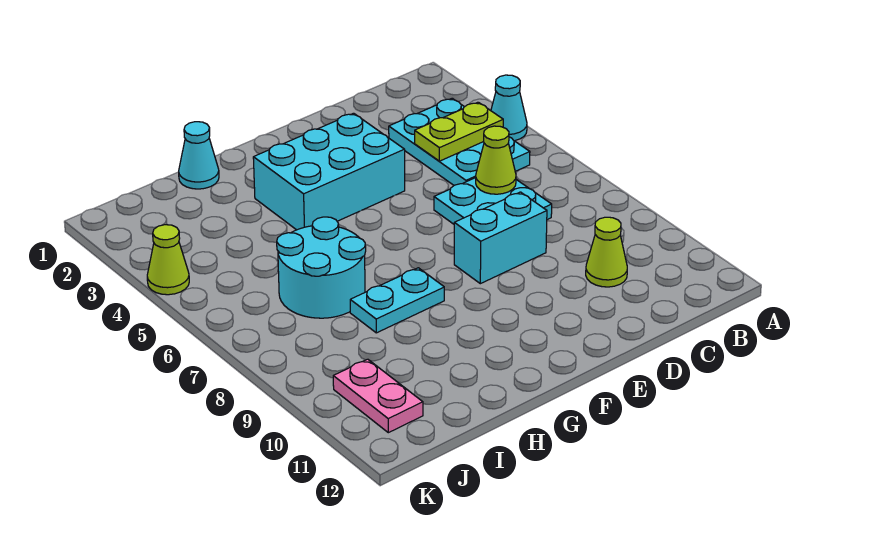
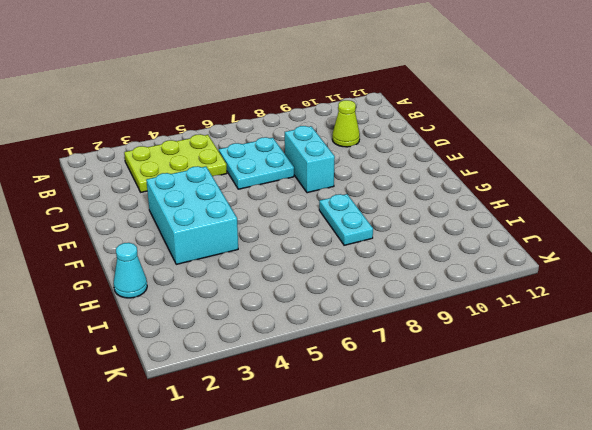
lime plate B3:C5 level 1 -> cyan plate B3:C5 level 1
none -> cyan cone A4 level 1
none -> cyan round brick H6:I7 level 1
none -> pink plate J10:J11 level 1

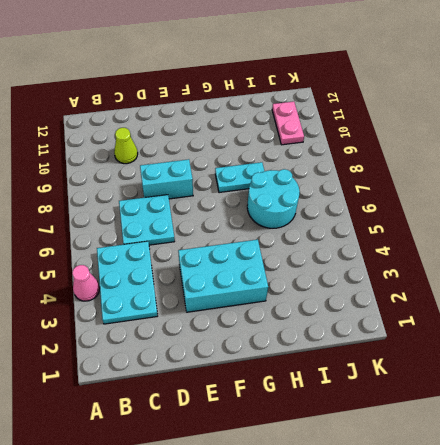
pink cone A4 level 1 -> cyan cone A4 level 1
none -> cyan cone H1 level 1
none -> lime cone K4 level 1
none -> lime plate B4:C4 level 2

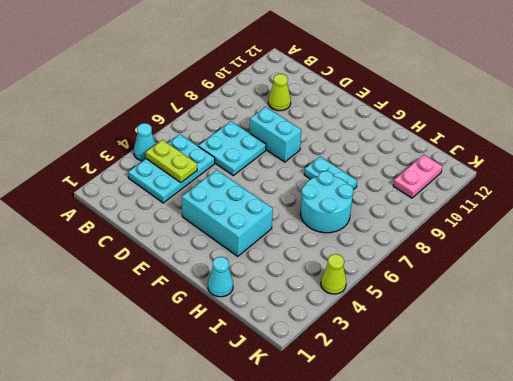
none -> lime cone C6 level 2

